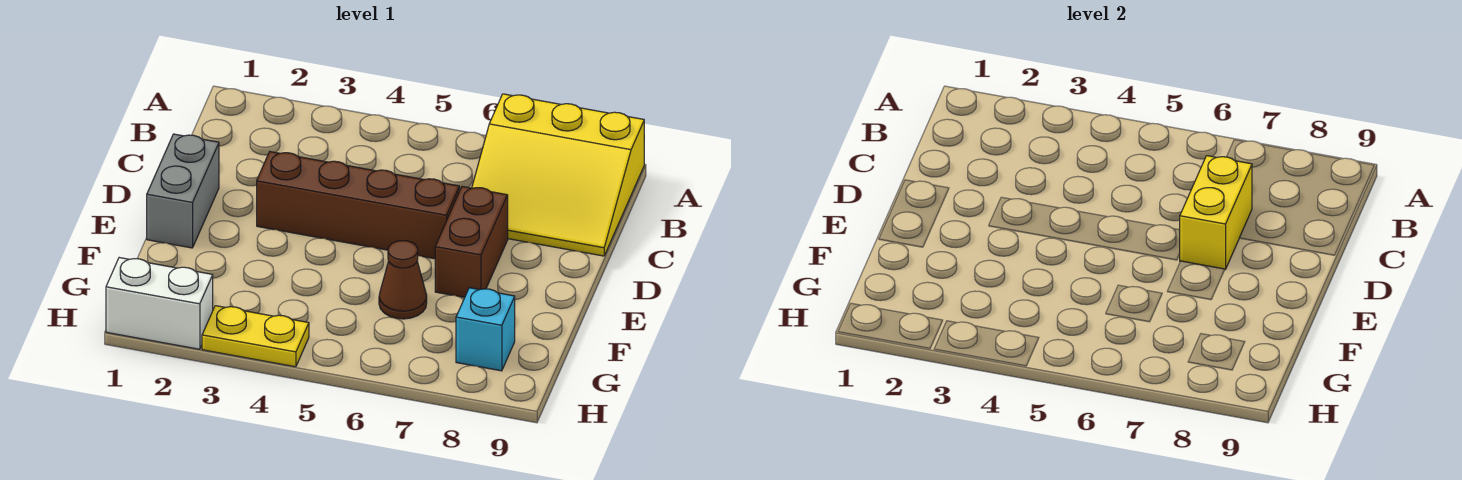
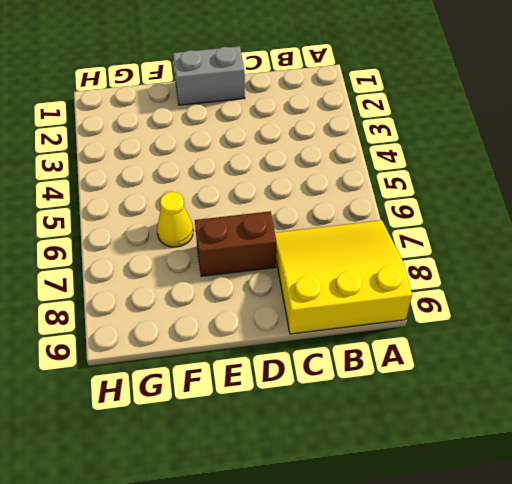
yellow slope A7:C9 level 1 top 9 -> yellow slope A7:C9 level 1 top A
yellow cone F6 level 1 -> brown cone F6 level 1
none -> brown brick D3:D6 level 1
none -> cyan brick G8 level 1

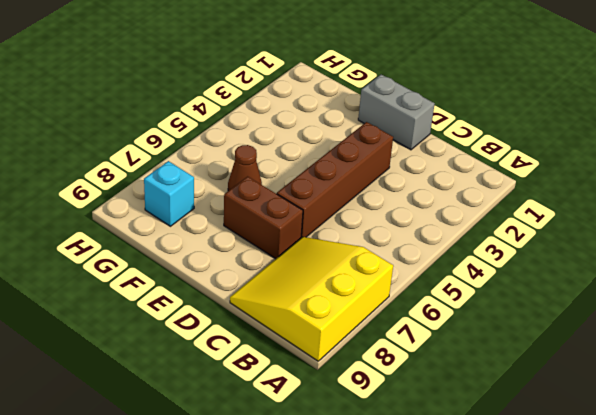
none -> white brick H1:H2 level 1
none -> yellow plate H3:H4 level 1

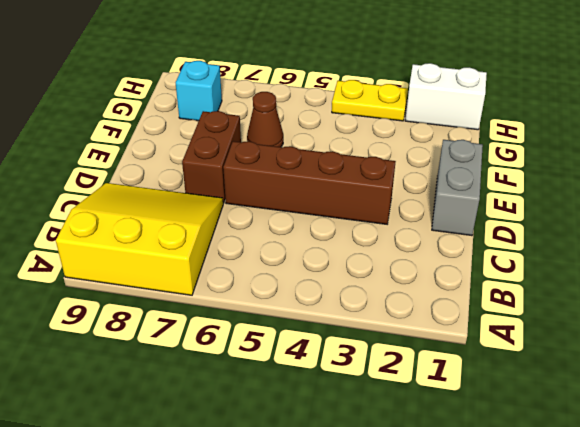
none -> yellow brick C7:D7 level 2

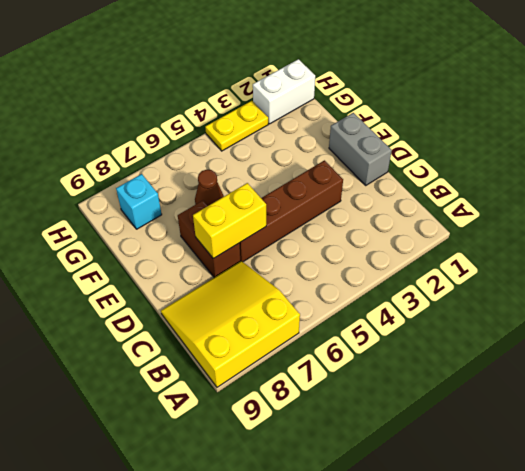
yellow brick D6:D7 level 2 -> yellow brick C7:D7 level 2

